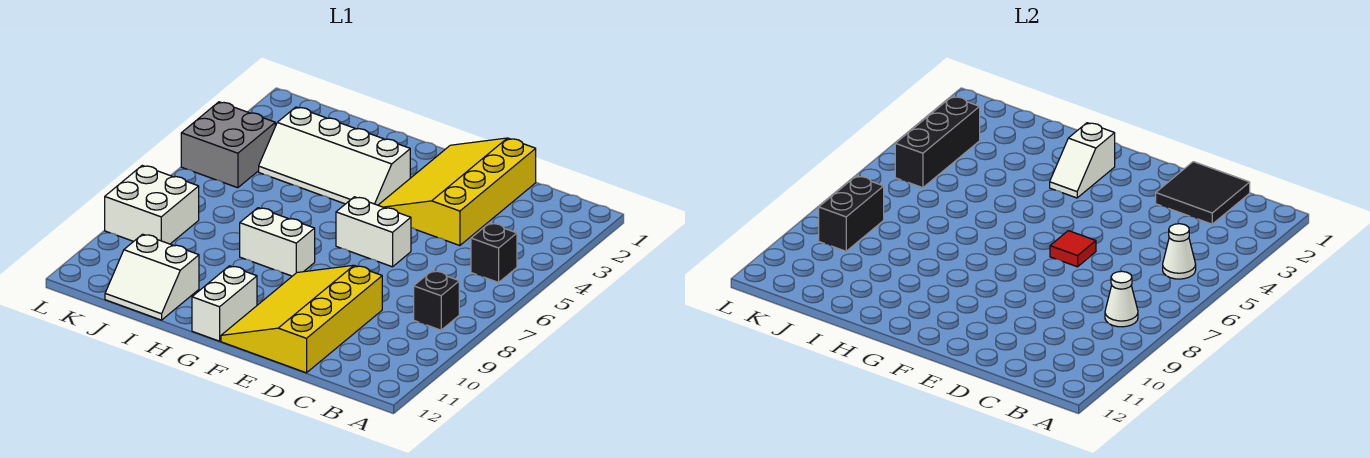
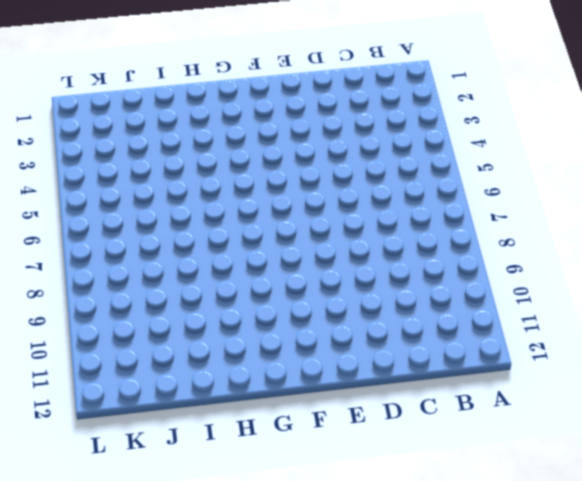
none -> black brick B5 level 1
none -> black brick B8 level 1
none -> yellow slope D1:F4 level 1 top D

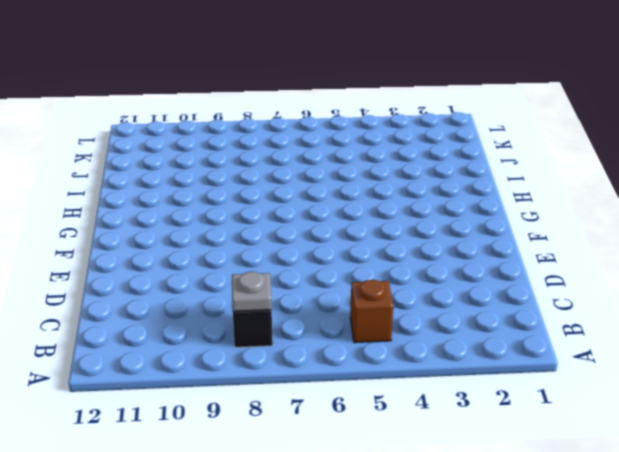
brown brick B5 level 1 -> black brick B5 level 1
grey plate B8 level 2 -> white cone B8 level 2
none -> yellow slope D1:F4 level 1 top D
none -> yellow slope D9:F12 level 1 top D
none -> white brick E6:F6 level 1

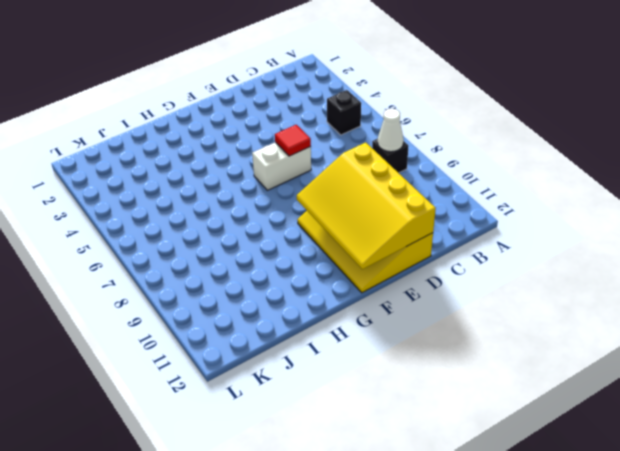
yellow slope D9:F12 level 2 top D -> yellow slope D1:F4 level 1 top D
none -> white slope G3:J4 level 1 top 3
none -> white brick G8:H8 level 1
none -> white brick G11:G12 level 1

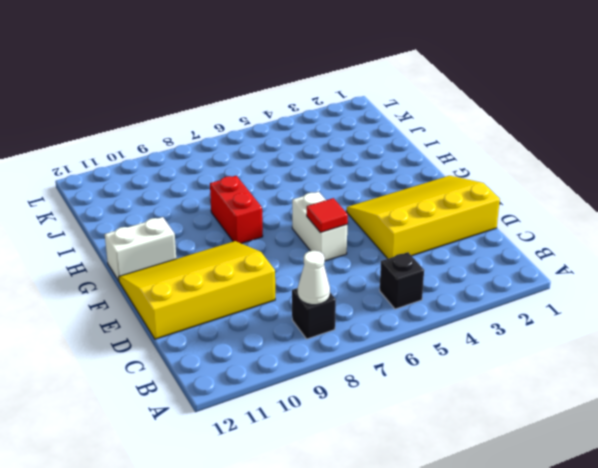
red brick G8:H8 level 1 -> white brick G8:H8 level 1
none -> white slope G3:J4 level 1 top 3
none -> white slope I11:J12 level 1 top 11
none -> grey brick K4:L5 level 1

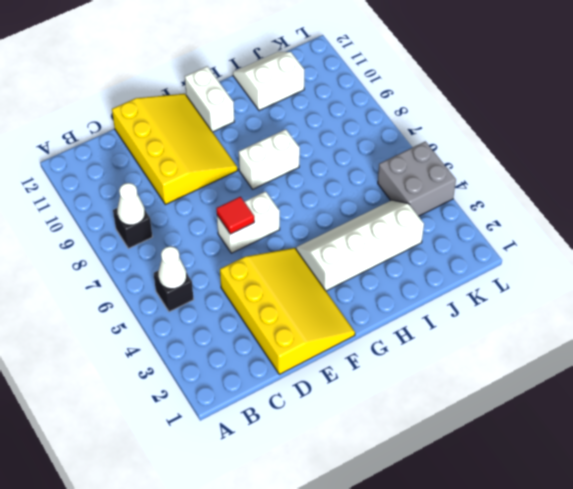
none -> white brick K8:L9 level 1
none -> black tile C1:D2 level 2
none -> white slope G2:G3 level 2 top 2

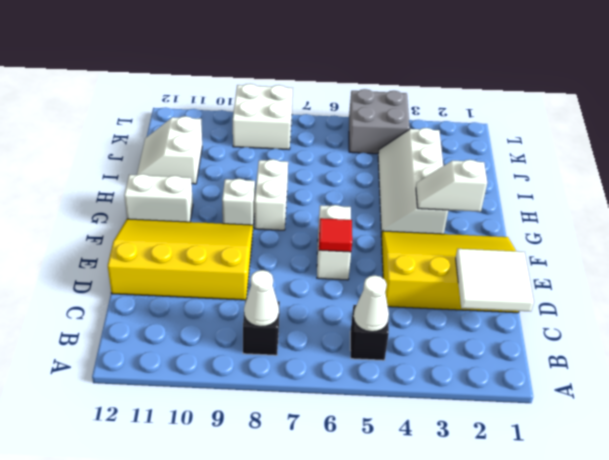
white tile C1:D2 level 2 -> black tile C1:D2 level 2
white brick G9 level 1 -> none
none -> black brick K3:K5 level 2
none -> black brick K8:K9 level 2

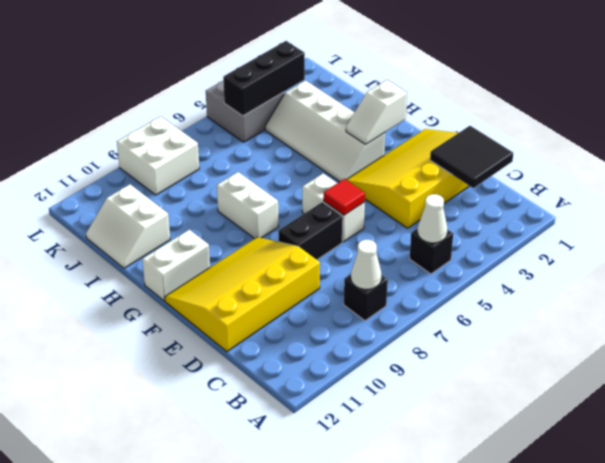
black brick E7:E8 level 1 -> black brick K8:K9 level 2

